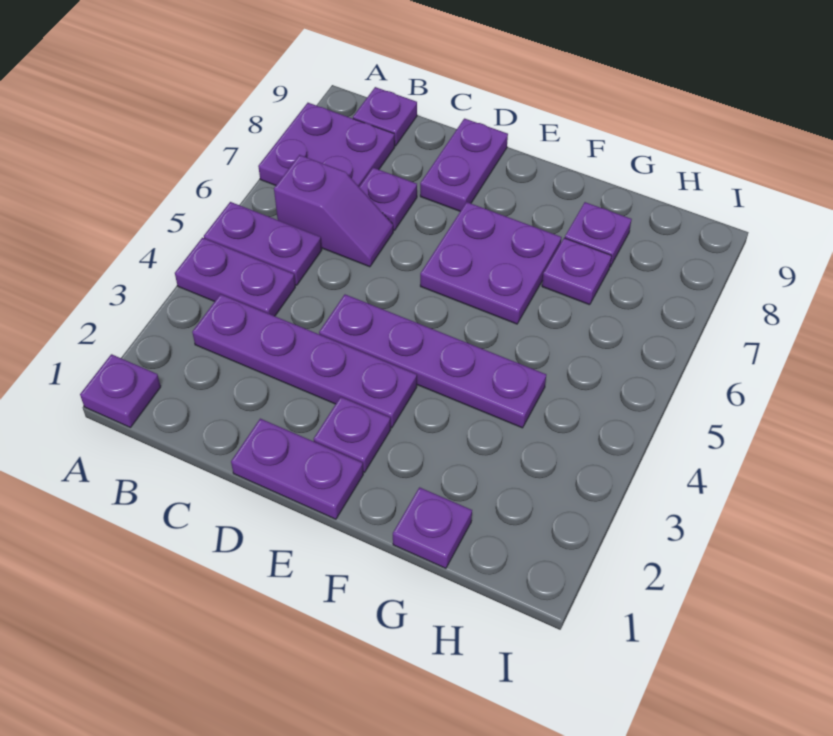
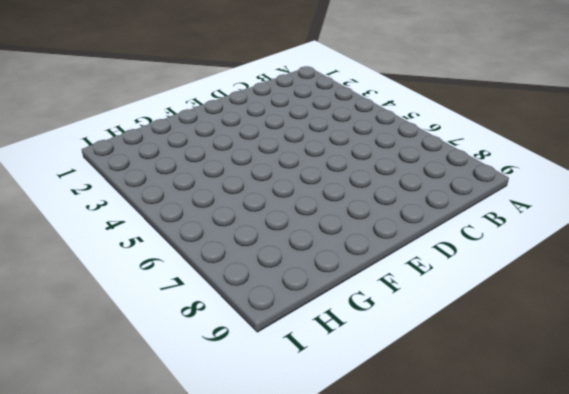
none -> purple plate A1 level 1
none -> purple plate A4:B4 level 1
none -> purple plate A5:B5 level 1

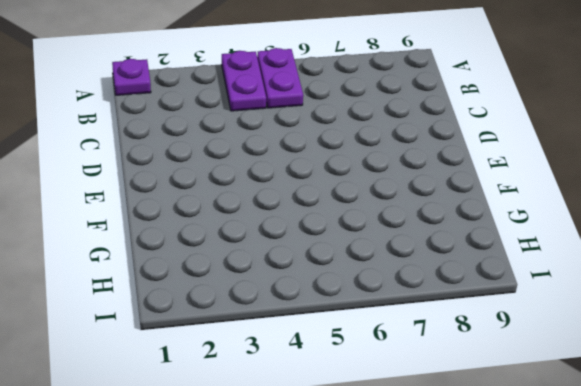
none -> purple plate A7:B8 level 1
none -> purple plate B3:E3 level 1
none -> purple slope B6:C6 level 1 top B

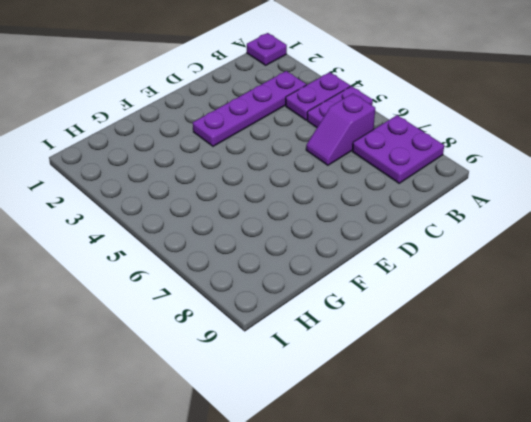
none -> purple plate B9 level 1
none -> purple plate C7 level 1
none -> purple plate D1:E1 level 1

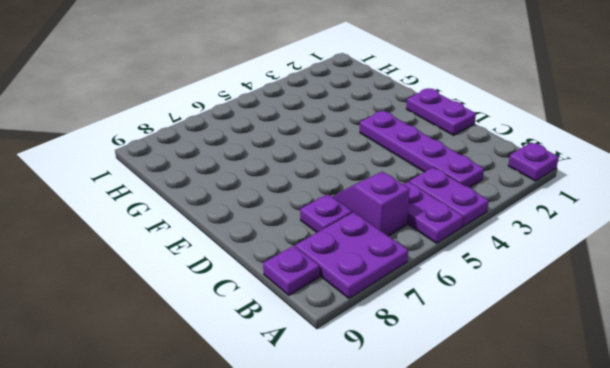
none -> purple plate D4:G4 level 1
none -> purple plate D8:D9 level 1
none -> purple plate E2 level 1

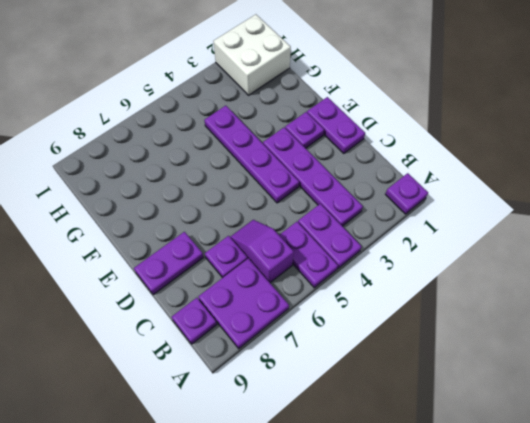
white brick H1:I2 level 1 -> none
none -> purple plate E6:F7 level 1
none -> purple plate G1 level 1
none -> purple plate G7 level 1

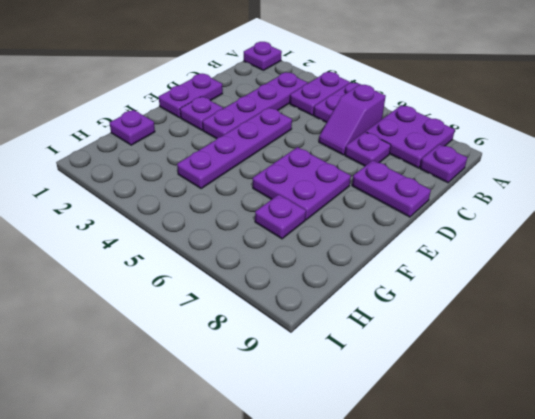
none -> purple plate G8 level 1

